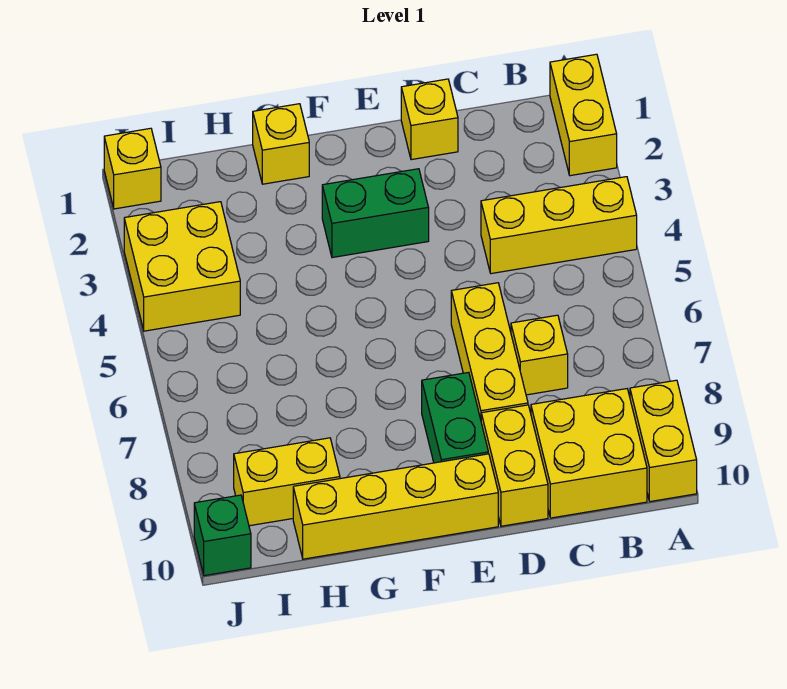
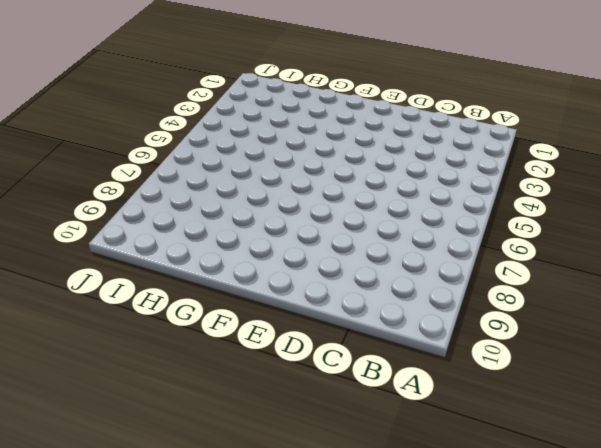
none -> yellow brick A1:A2 level 1
none -> yellow brick A4:C4 level 1
none -> yellow brick A9:A10 level 1

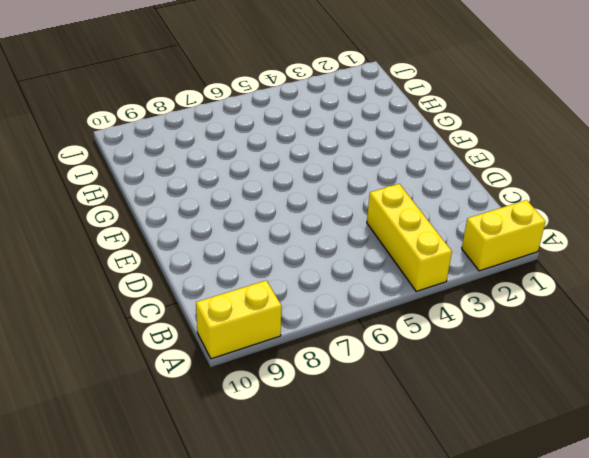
none -> yellow brick B9:C10 level 1
none -> yellow brick C7 level 1
none -> yellow brick D1 level 1

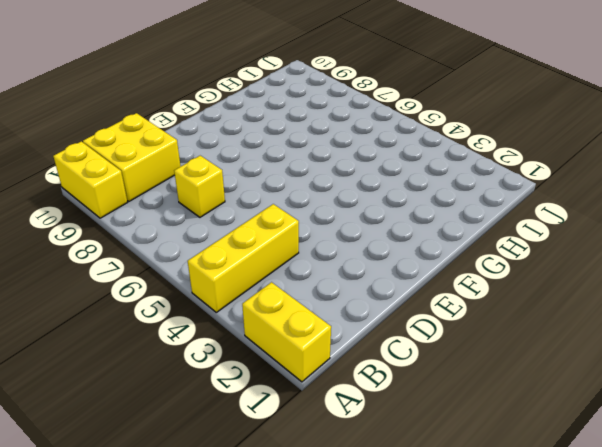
none -> yellow brick D1 level 1
none -> yellow brick D6:D8 level 1
none -> yellow brick D9:D10 level 1

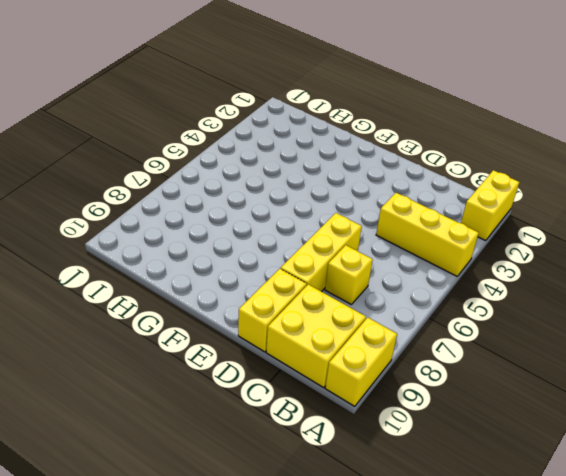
none -> yellow brick D1 level 1
none -> green brick E3:F3 level 1
none -> green brick E8:E9 level 1

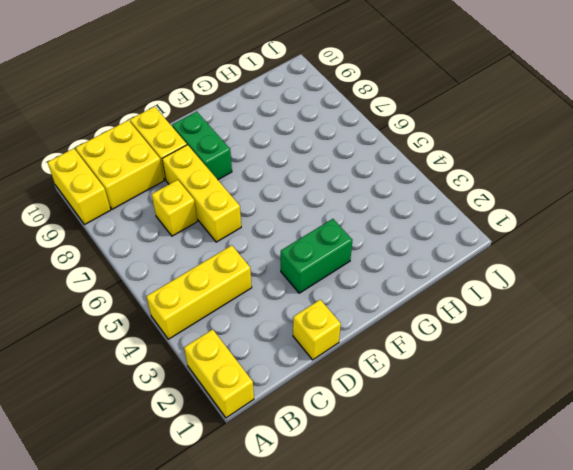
none -> yellow brick E10:H10 level 1
none -> yellow brick G1 level 1
none -> yellow brick H9:I9 level 1

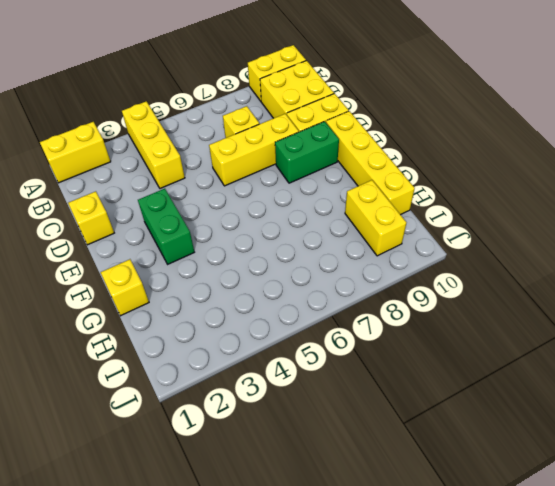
none -> yellow brick I3:J4 level 1
none -> yellow brick J1 level 1
none -> green brick J10 level 1

